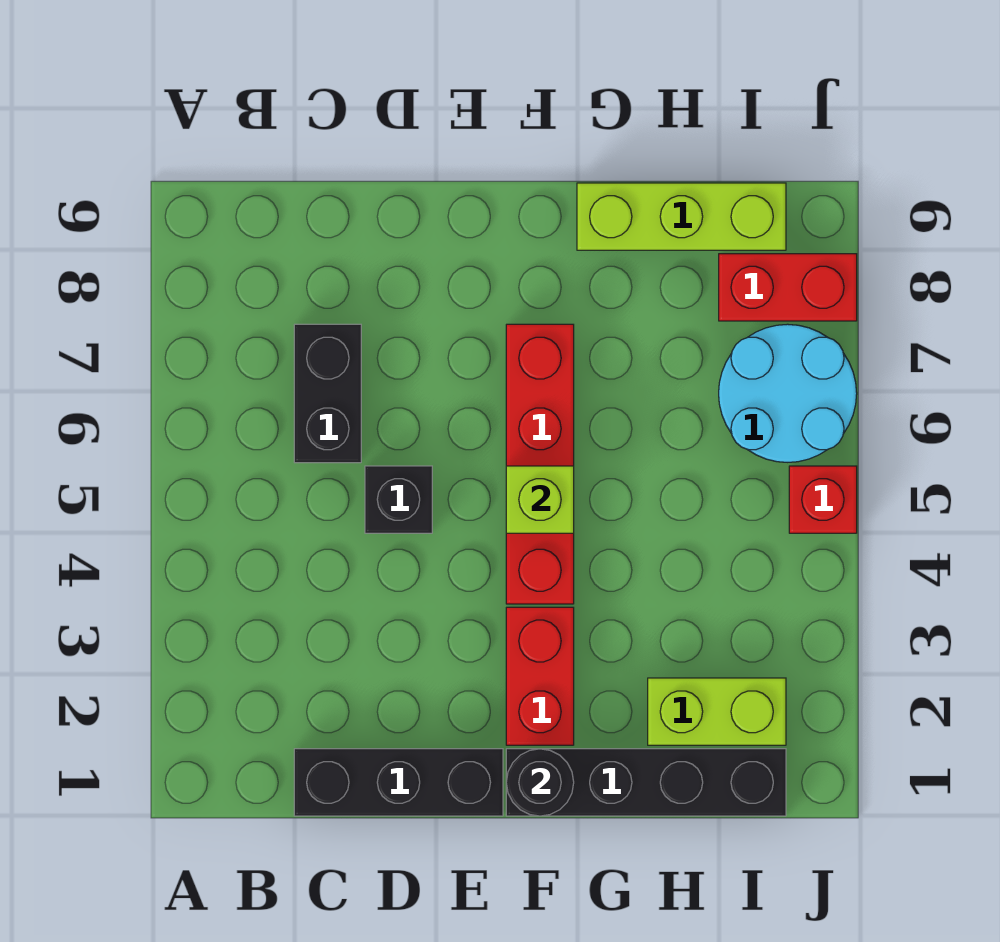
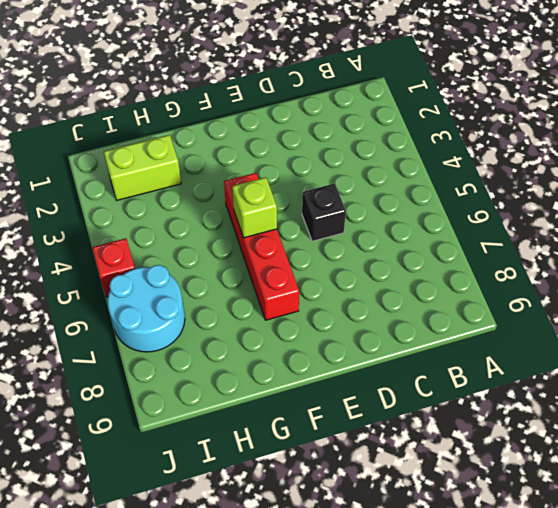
none -> black brick C1:E1 level 1
none -> black brick C6:C7 level 1
none -> black brick F1:I1 level 1

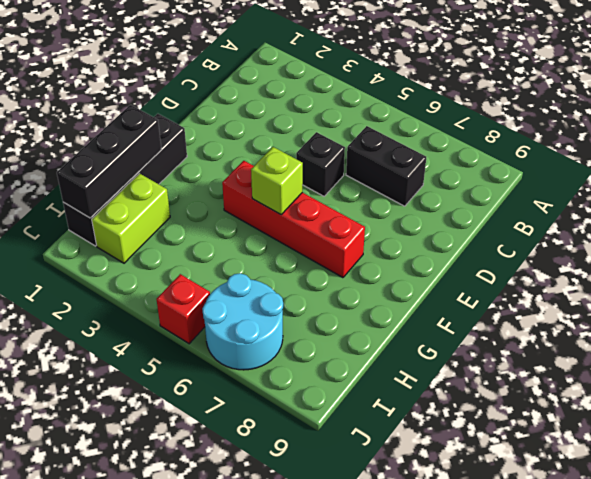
black brick G1:I1 level 2 -> black brick C1:E1 level 1
none -> red brick F2:F3 level 1
none -> lime brick G9:I9 level 1
none -> red brick I8:J8 level 1

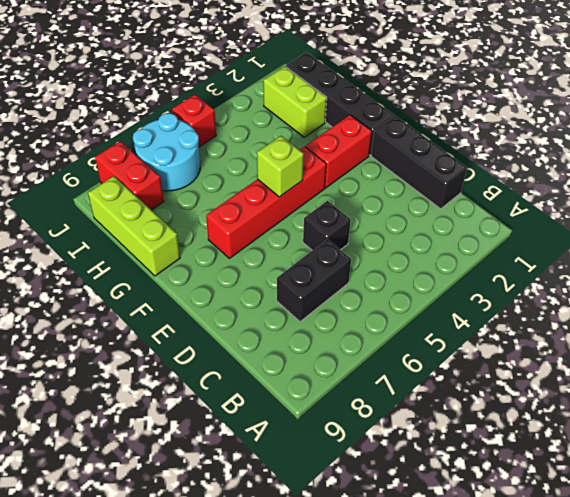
none -> black round brick F1 level 2

